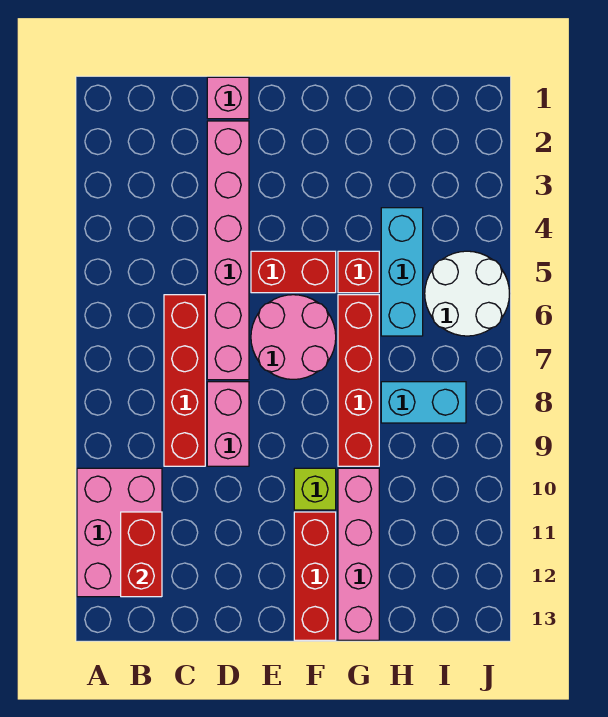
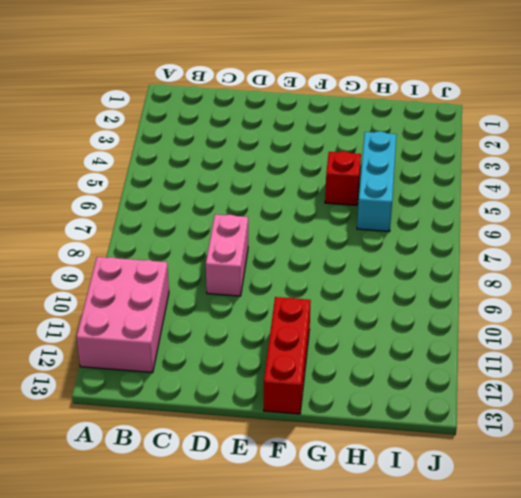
none -> red brick C6:C9 level 1
none -> pink brick D1 level 1
none -> pink brick D2:D7 level 1

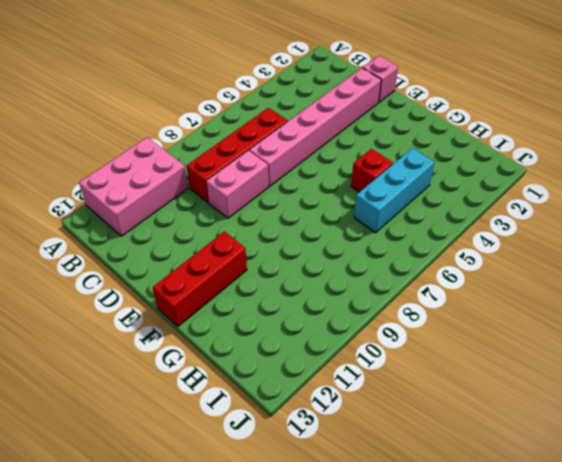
none -> red brick E5:F5 level 1
none -> pink round brick E6:F7 level 1
none -> lime brick F10 level 1

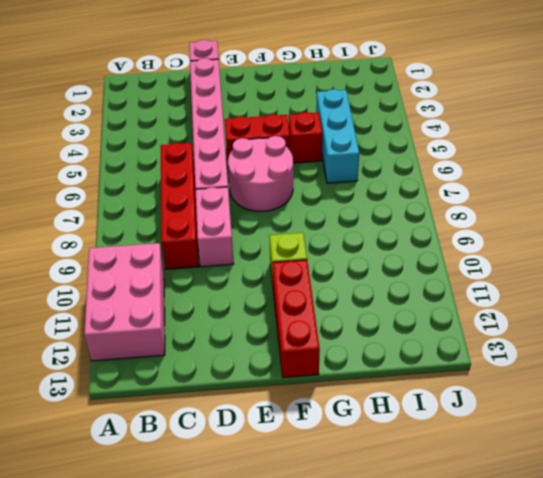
none -> red brick G6:G9 level 1
none -> pink brick G10:G13 level 1
none -> cyan brick H8:I8 level 1

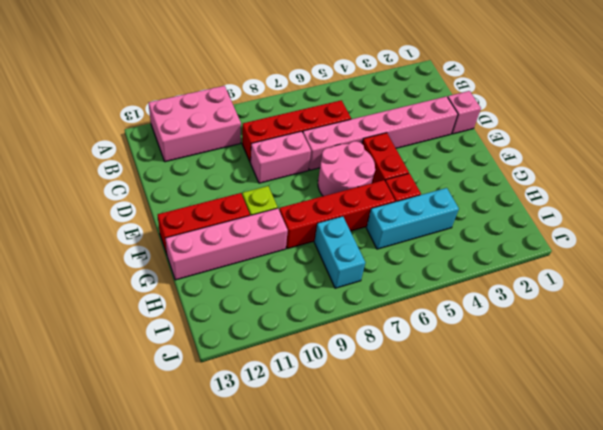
none -> white round brick I5:J6 level 1
none -> red brick B11:B12 level 2

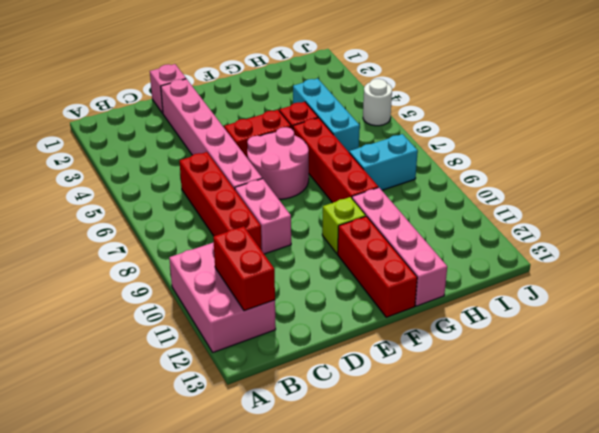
white round brick J5 level 1 -> white round brick I5:J6 level 1

